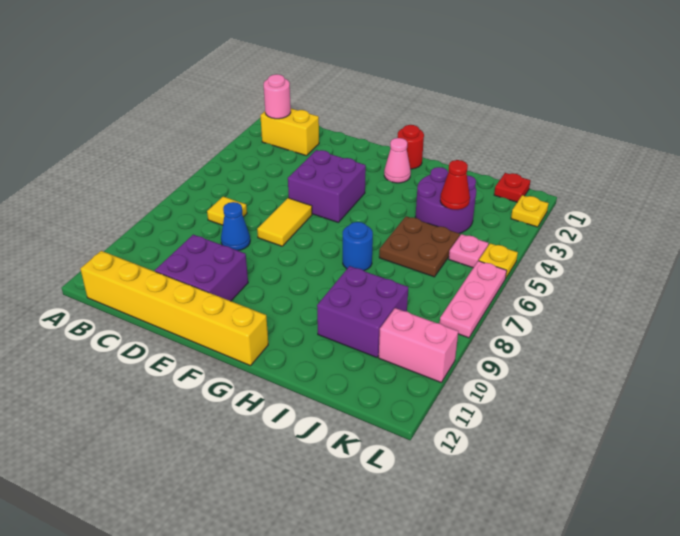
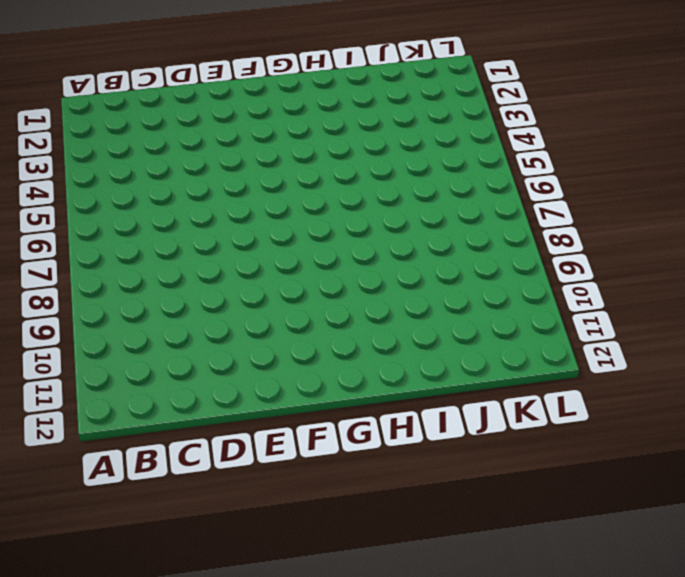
none -> yellow brick B2:C2 level 1
none -> yellow brick B12:G12 level 1
none -> yellow tile C7 level 1

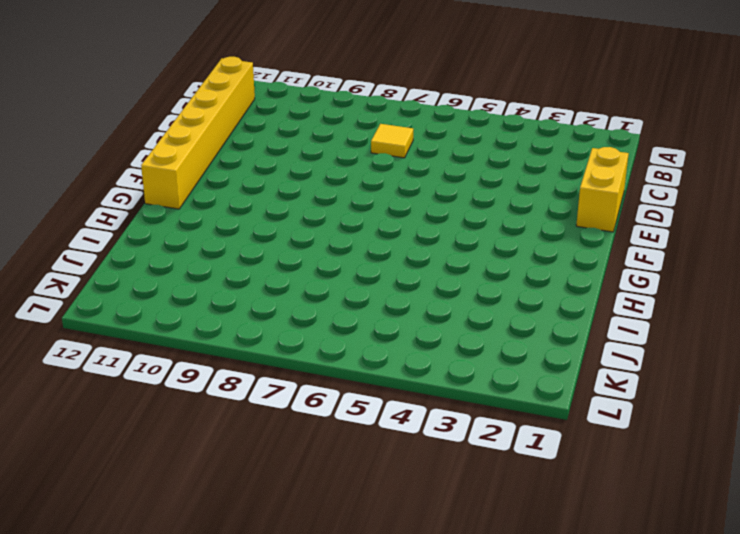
yellow brick D1:E1 level 1 -> yellow brick B2:C2 level 1
none -> blue cone D8 level 1
none -> purple brick D10:E11 level 1
none -> purple brick E4:F5 level 1

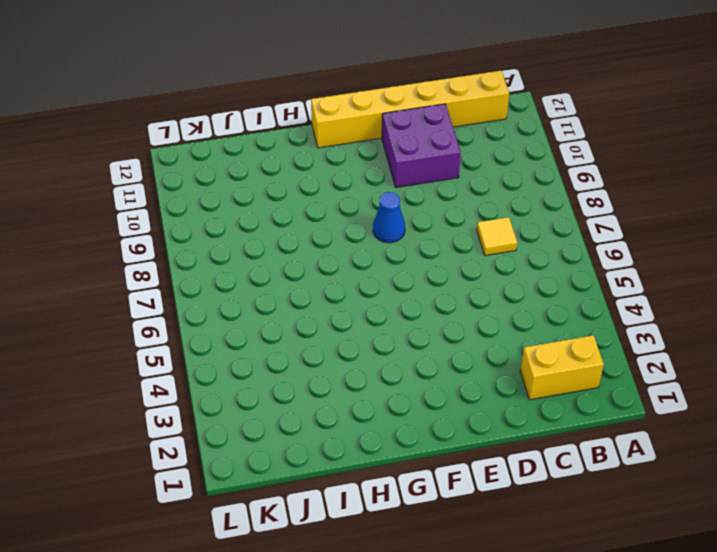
blue cone F8 level 1 -> blue cone D8 level 1
none -> purple brick E4:F5 level 1
none -> yellow tile E6:E7 level 1
none -> red round brick G1 level 1

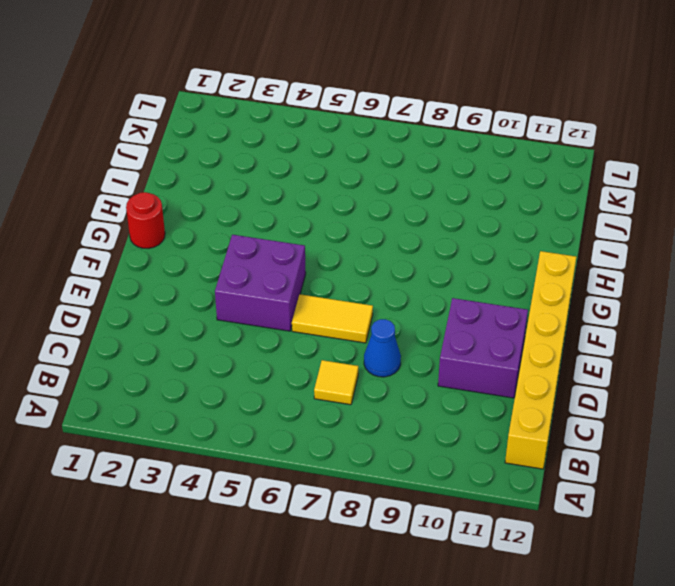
none -> yellow brick B2:C2 level 1
none -> pink cone G2 level 1
none -> blue round brick H7 level 1

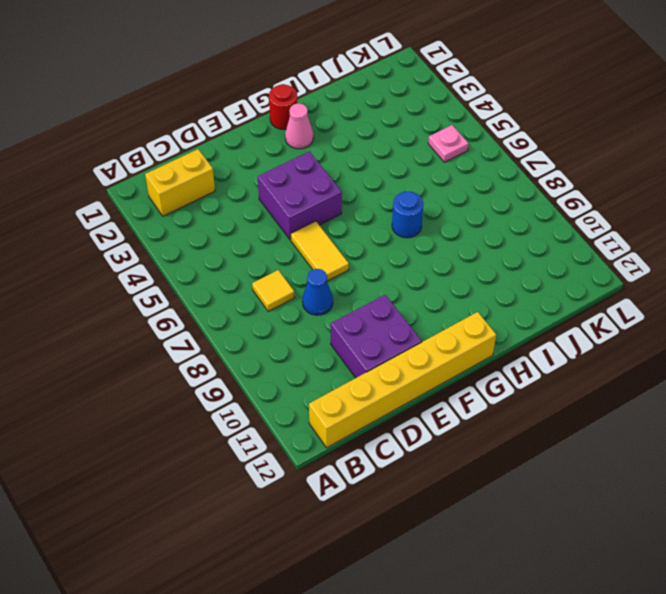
none -> purple round brick I3:J4 level 1
none -> brown plate I5:J6 level 1
none -> purple brick I9:J10 level 1

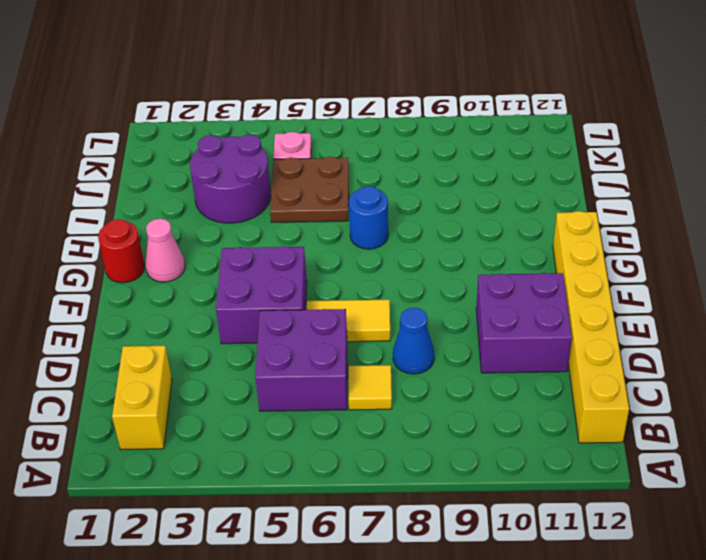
purple brick C5:D6 level 1 -> purple brick I9:J10 level 1
none -> red plate K1 level 1
none -> pink brick K10:L10 level 1
none -> yellow plate L2 level 1

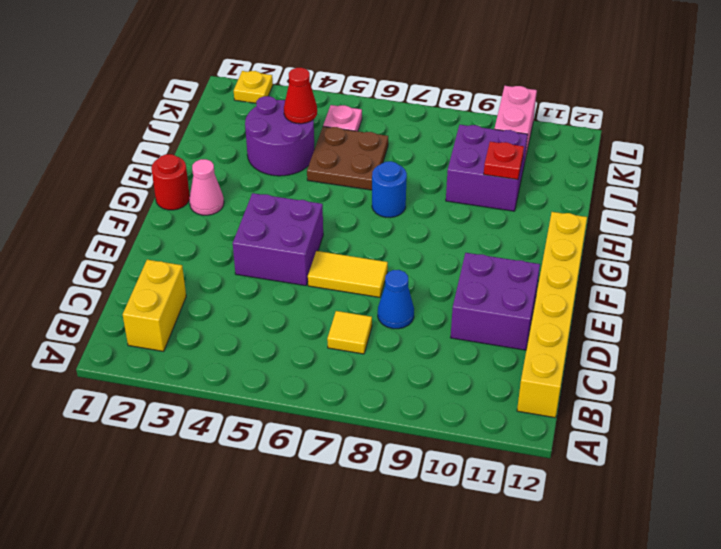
red plate I10 level 2 -> red plate K1 level 1
none -> yellow plate L5 level 1
none -> pink plate L6:L8 level 1
none -> pink round brick B2 level 2

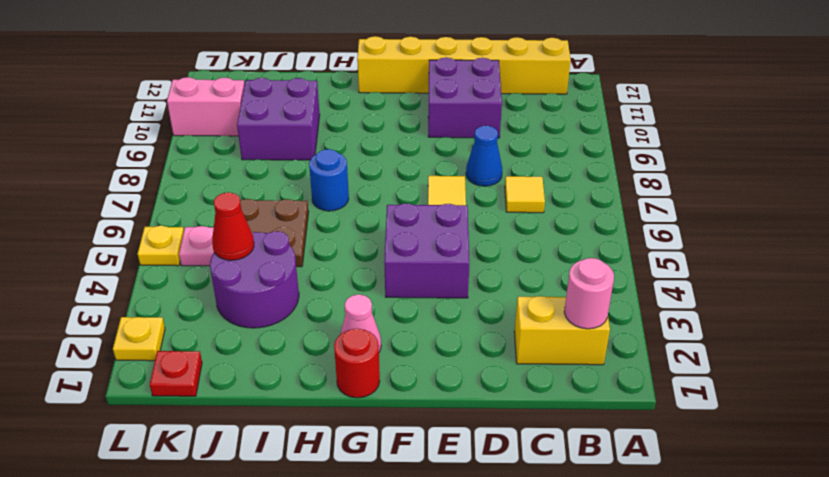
none -> pink plate L6:L8 level 1

